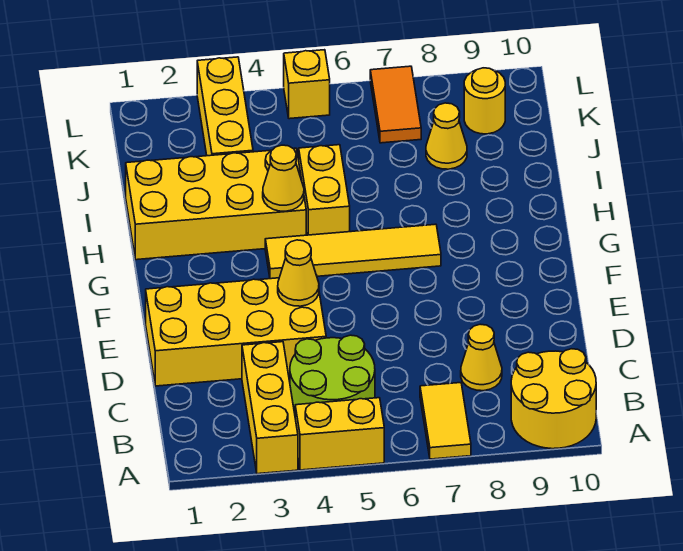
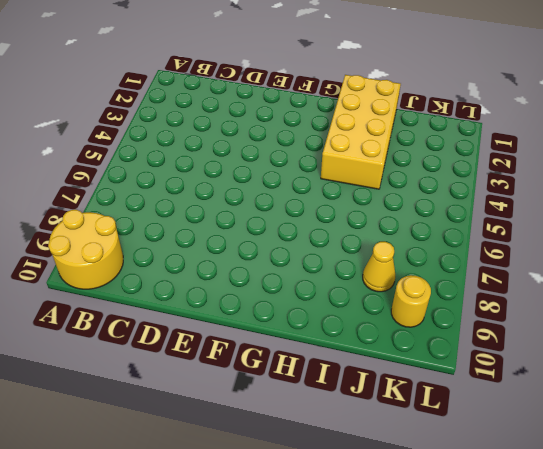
none -> yellow brick A3:C3 level 1
none -> yellow brick A4:A5 level 1
none -> yellow tile A7:B7 level 1

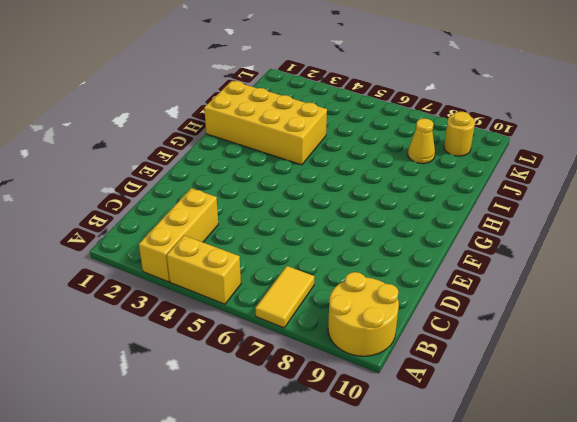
none -> lime round brick B4:C5 level 1
none -> yellow cone C8 level 1
none -> yellow brick D1:E4 level 1

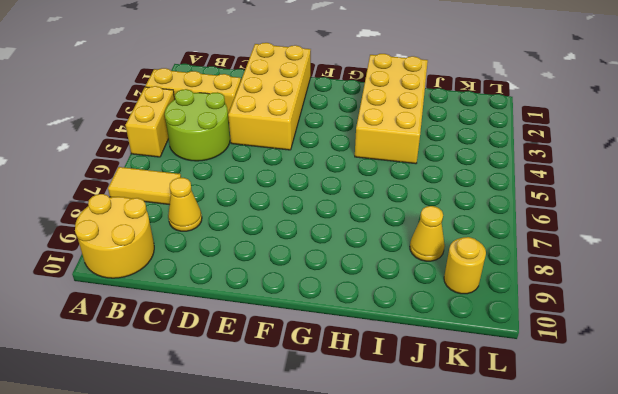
none -> yellow tile G4:G7 level 1
none -> yellow brick H5:I5 level 1
none -> yellow brick J3:L3 level 1

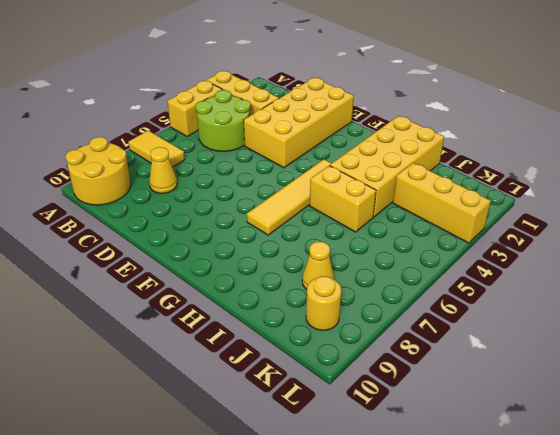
none -> orange tile K7:L7 level 1
none -> yellow brick L5 level 1
none -> yellow cone E4 level 2

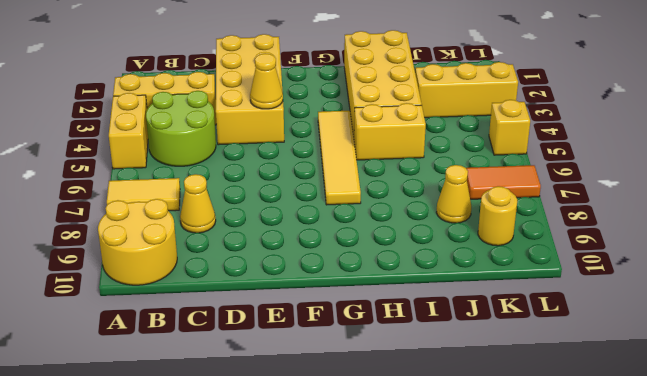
none -> yellow cone H4 level 2

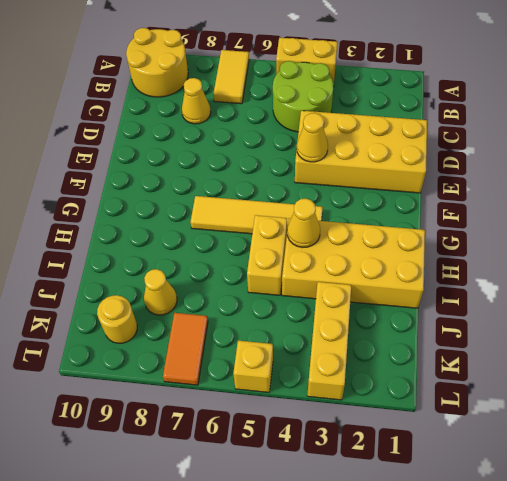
none -> yellow brick A3:C3 level 1

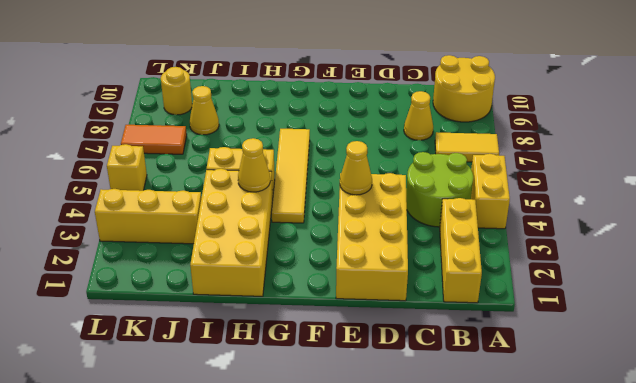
yellow brick B1:B3 level 1 -> yellow brick A3:C3 level 1

